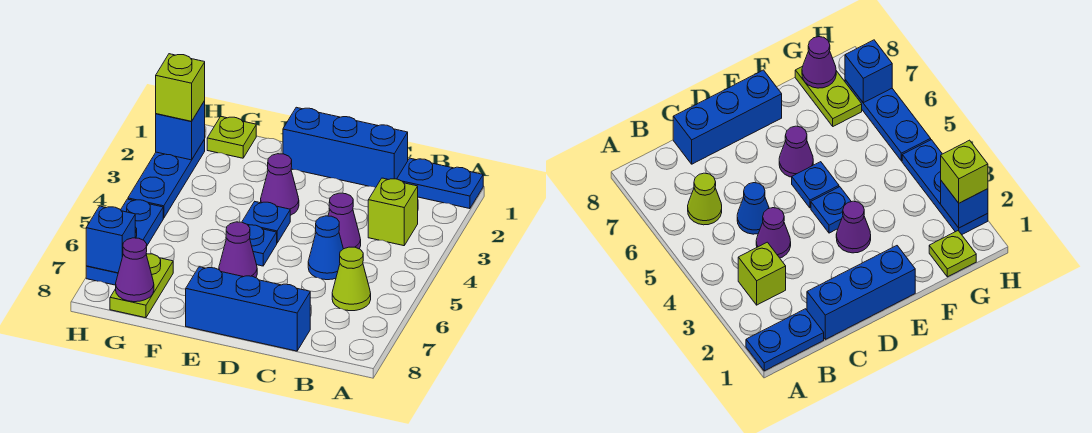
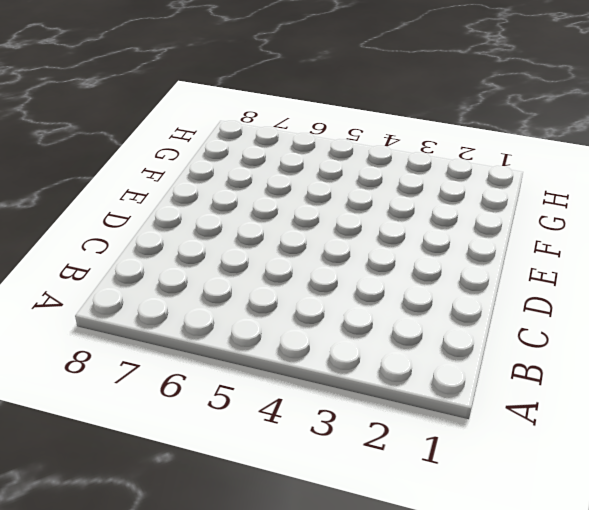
none -> blue plate A1:B1 level 1
none -> lime brick B3 level 1
none -> lime cone B6 level 1

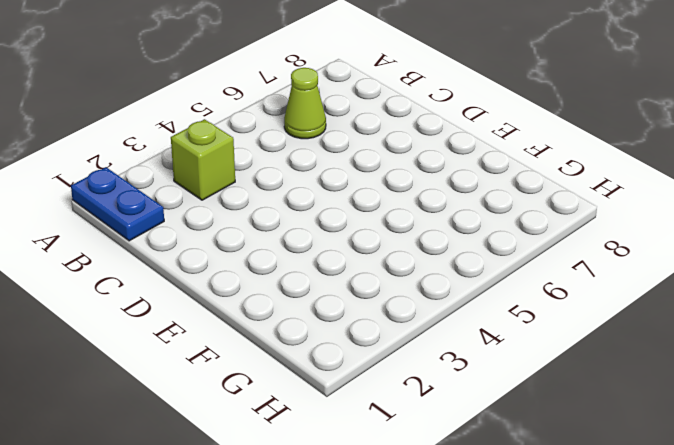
none -> blue brick C1:E1 level 1
none -> purple cone C4 level 1
none -> blue cone C5 level 1

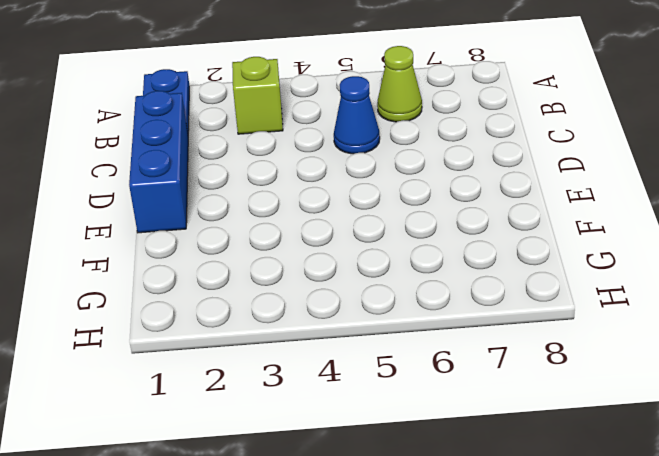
none -> purple cone C4 level 1
none -> blue brick C8:E8 level 1
none -> purple cone E3 level 1

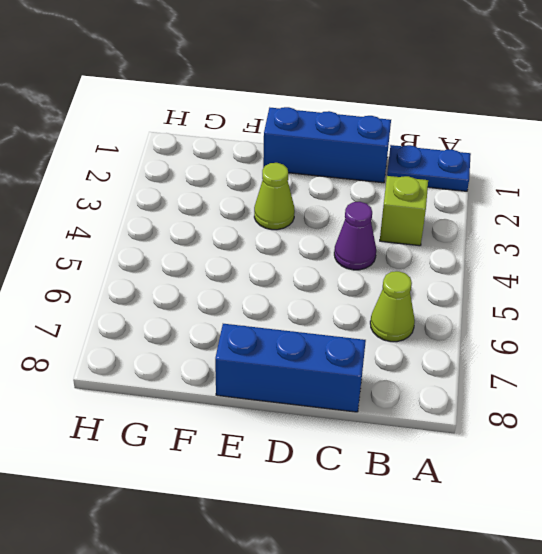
lime cone E3 level 1 -> purple cone E3 level 1
none -> blue cone C5 level 1
none -> blue plate E4 level 1
none -> blue plate E5 level 1

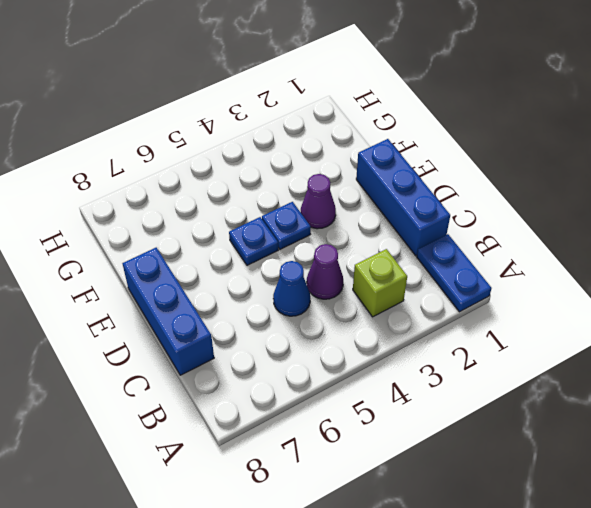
none -> lime cone B6 level 1
none -> purple cone E6 level 1
none -> lime plate G1 level 1

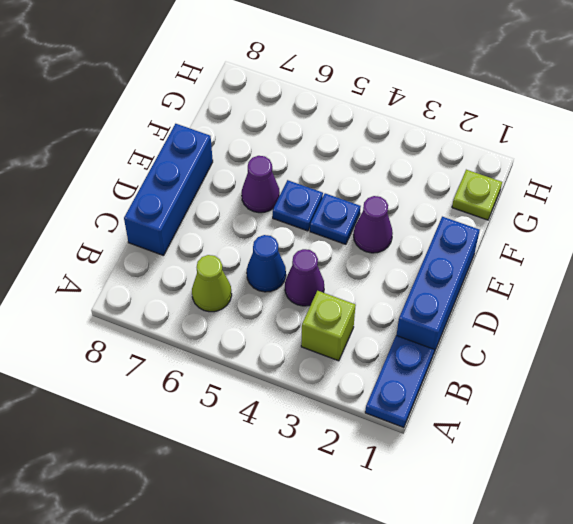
none -> lime plate G7:G8 level 1
none -> blue plate H2:H4 level 1
none -> blue plate H5:H7 level 1

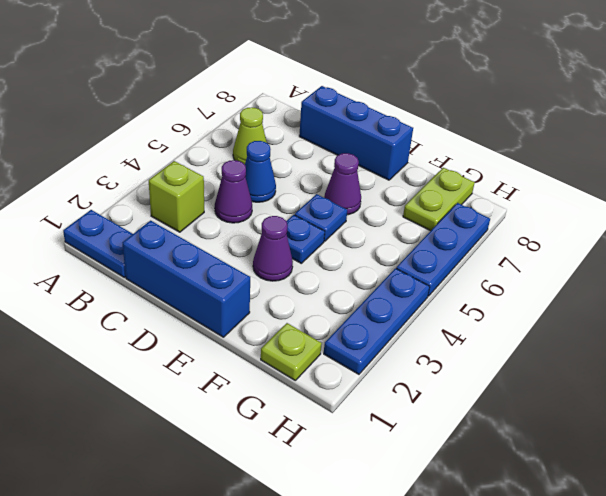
none -> purple cone G8 level 2
none -> blue brick H2 level 2
none -> blue brick H7 level 2

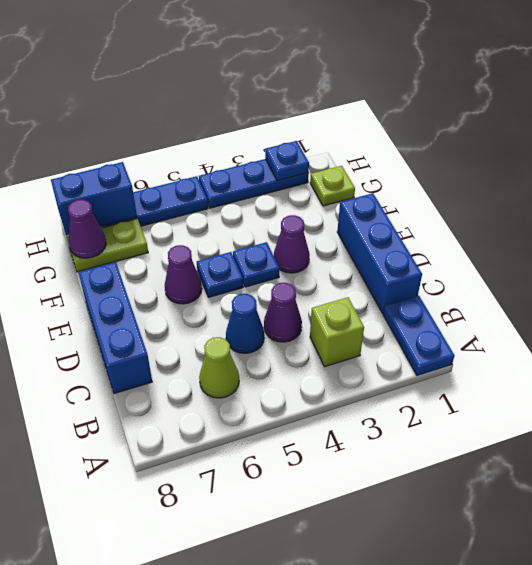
blue plate H2 level 2 -> blue brick H2 level 2
blue brick H7:H8 level 2 -> blue brick H7 level 2
none -> lime brick H2 level 3

